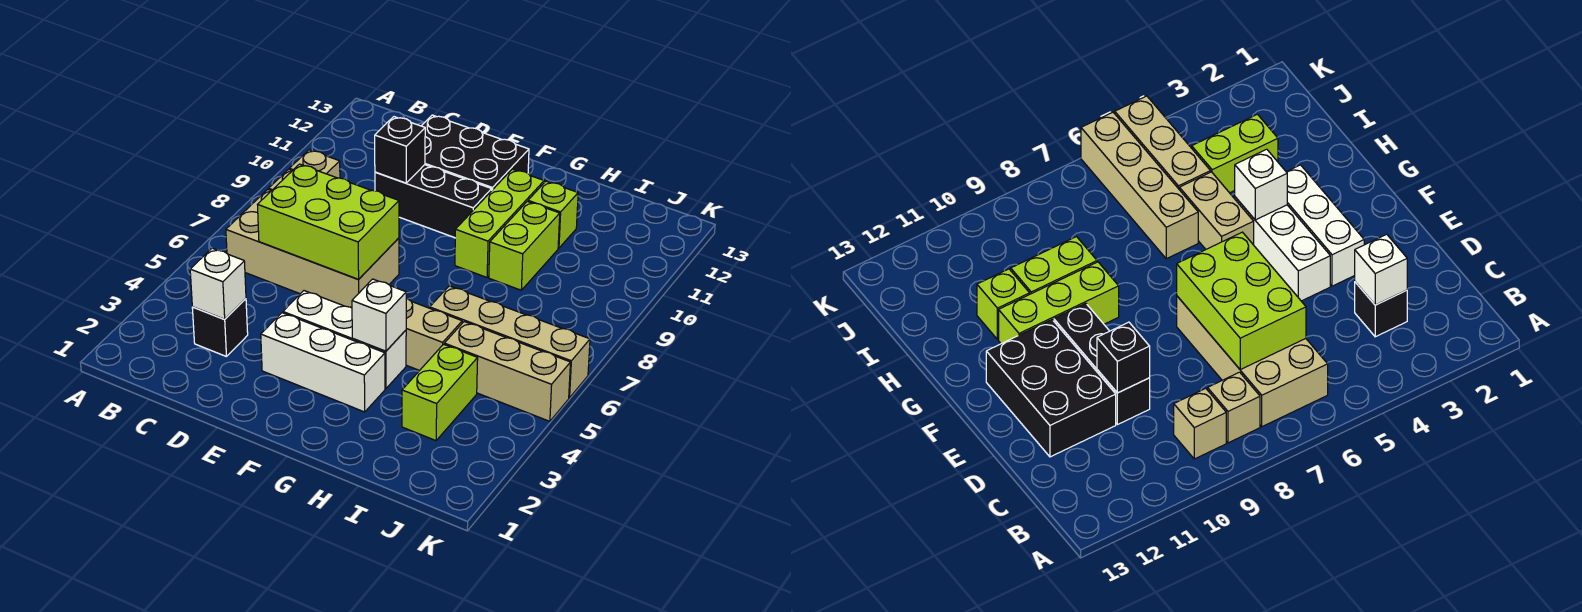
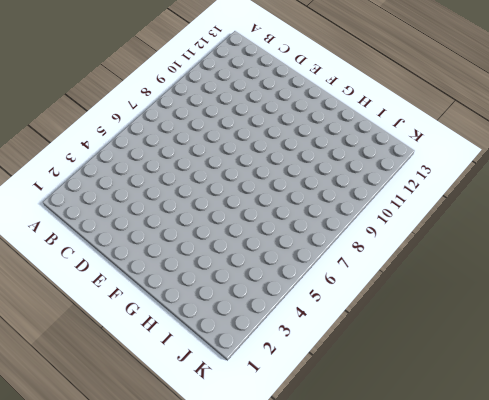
none -> tan brick B6:E7 level 1
none -> tan brick B8 level 1
none -> tan brick B9 level 1

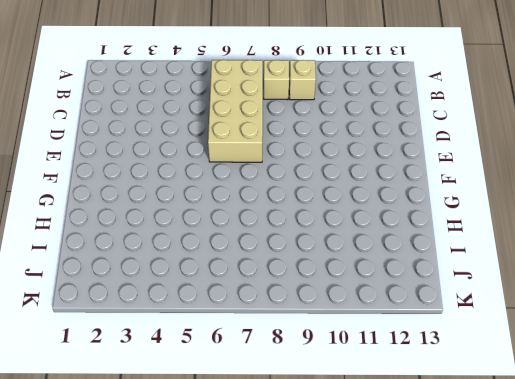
none -> black brick C3 level 1
none -> black brick D10:F10 level 1
none -> black brick D11:F12 level 1

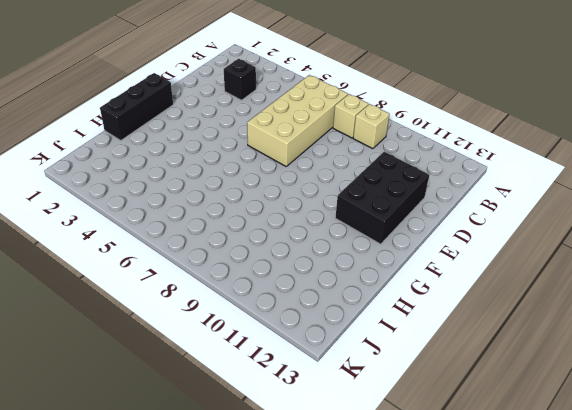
black brick F1:H1 level 1 -> black brick D10:F10 level 1
none -> white brick E3:G3 level 1
none -> white brick E4:G4 level 1
none -> tan brick G5:H5 level 1

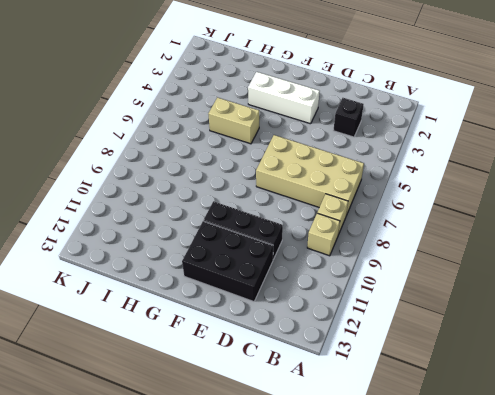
none -> white brick E4:G4 level 1
none -> lime brick G9:G11 level 1
none -> tan brick H6:K6 level 1

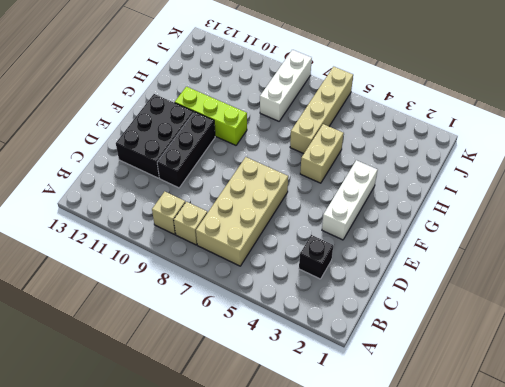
white brick I8:K8 level 1 -> white brick E4:G4 level 1
none -> lime brick H9:H10 level 1
none -> lime brick H11 level 1
none -> lime brick I3:I4 level 1

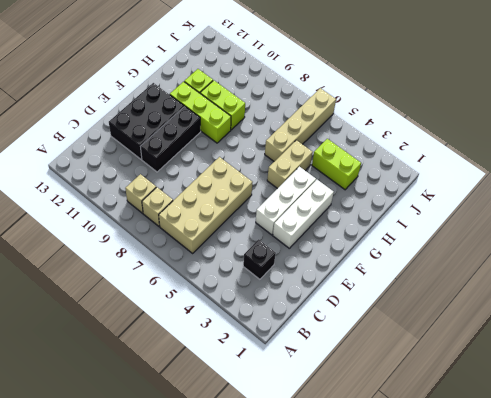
none -> tan brick I5:K5 level 1
none -> white brick C3 level 2
none -> lime brick C6:E7 level 2

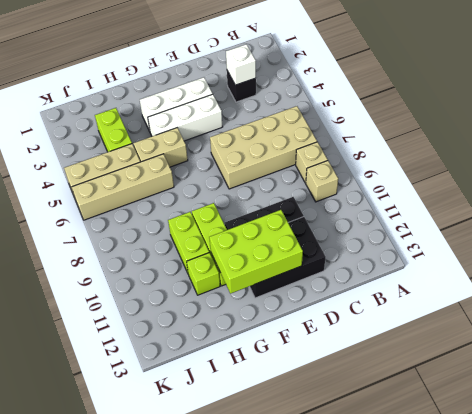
lime brick E11:G12 level 2 -> lime brick C6:E7 level 2
none -> black brick D10 level 2
none -> white brick G4 level 2

